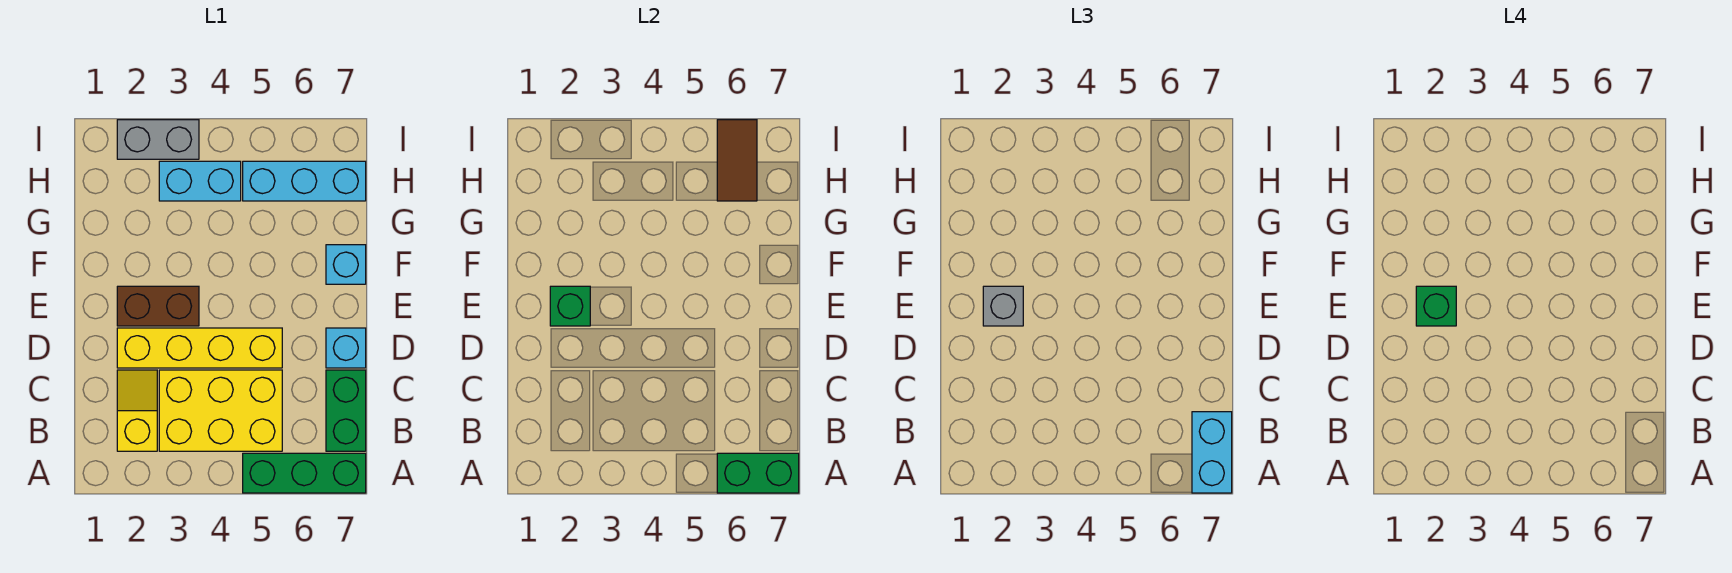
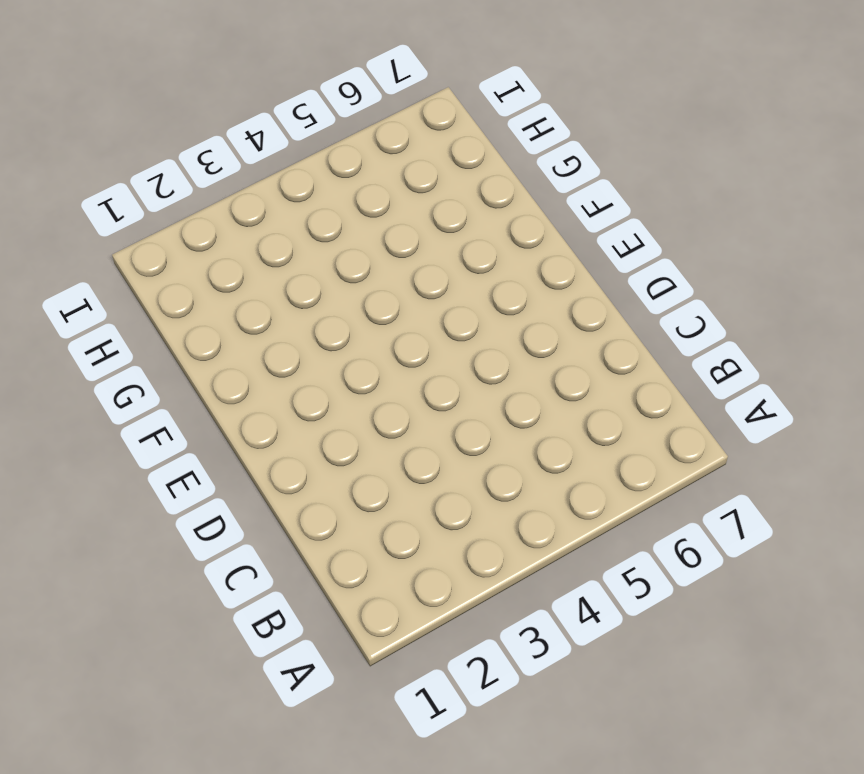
none -> green brick A5:A7 level 1
none -> yellow slope B2:C2 level 1 top B
none -> yellow brick B3:C5 level 1

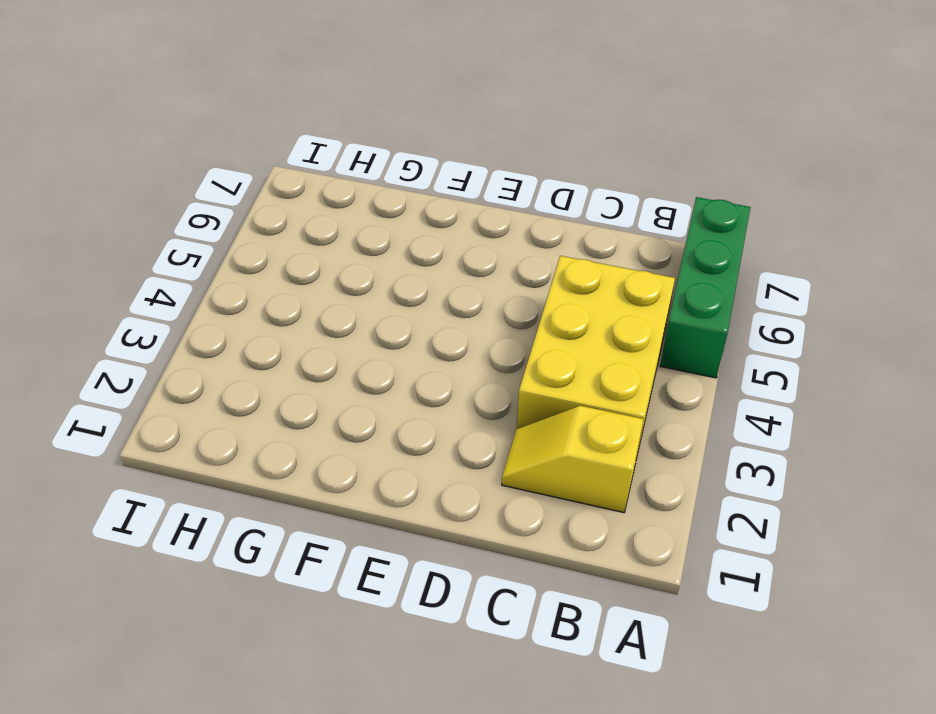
none -> green brick B7:C7 level 1
none -> yellow brick D2:D5 level 1
none -> cyan brick D7 level 1

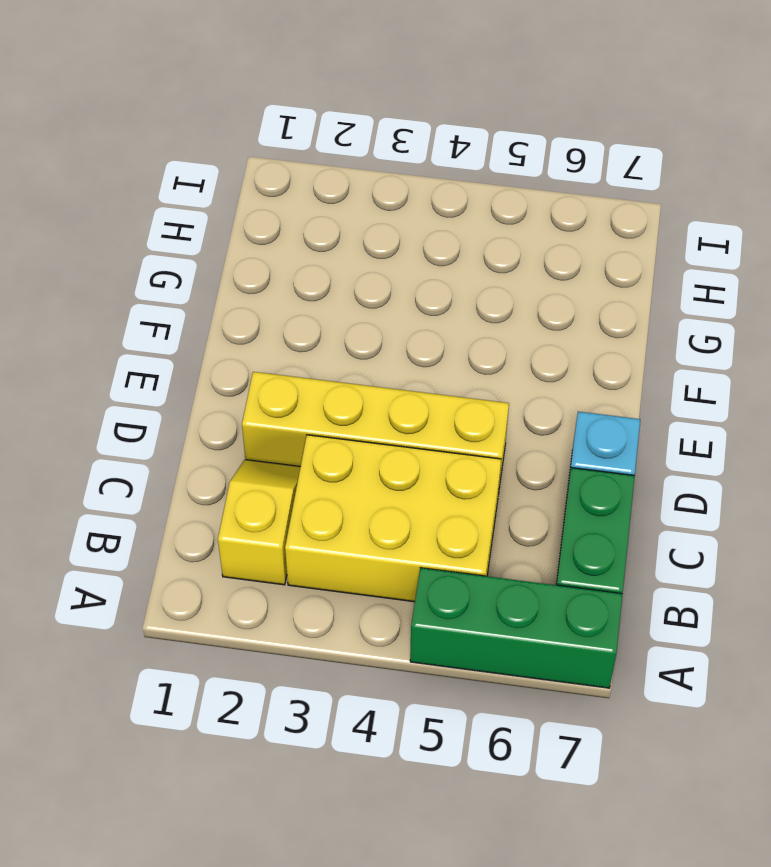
none -> brown brick E2:E3 level 1
none -> cyan brick F7 level 1
none -> cyan brick H3:H4 level 1

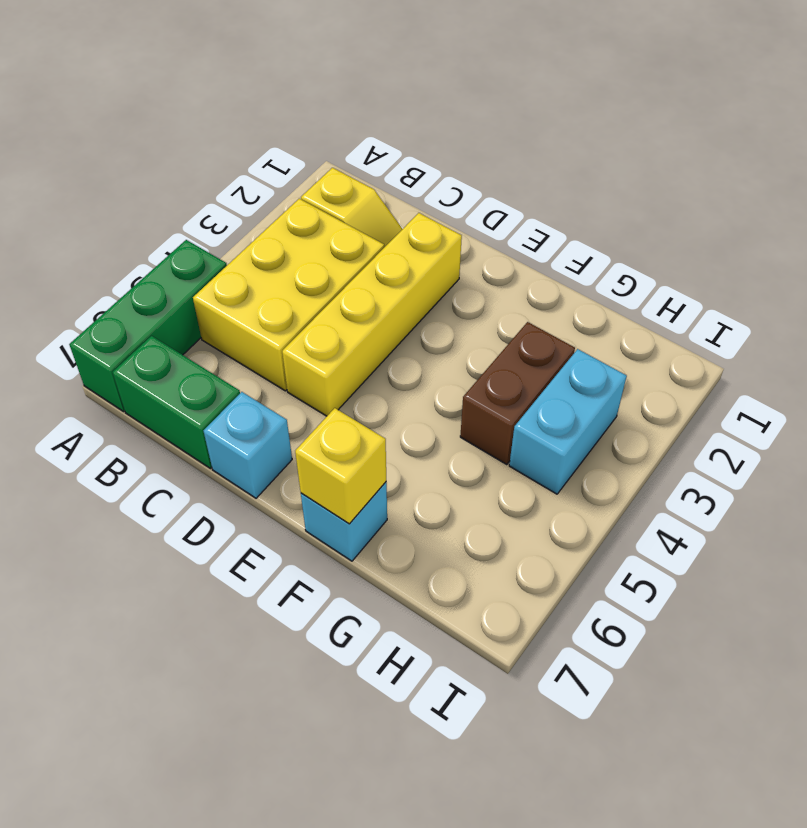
yellow brick F7 level 2 -> none
brown brick G3:G4 level 1 -> brown brick E2:E3 level 1
none -> cyan brick H5:H7 level 1
none -> grey brick I2:I3 level 1
none -> green brick A6:A7 level 2

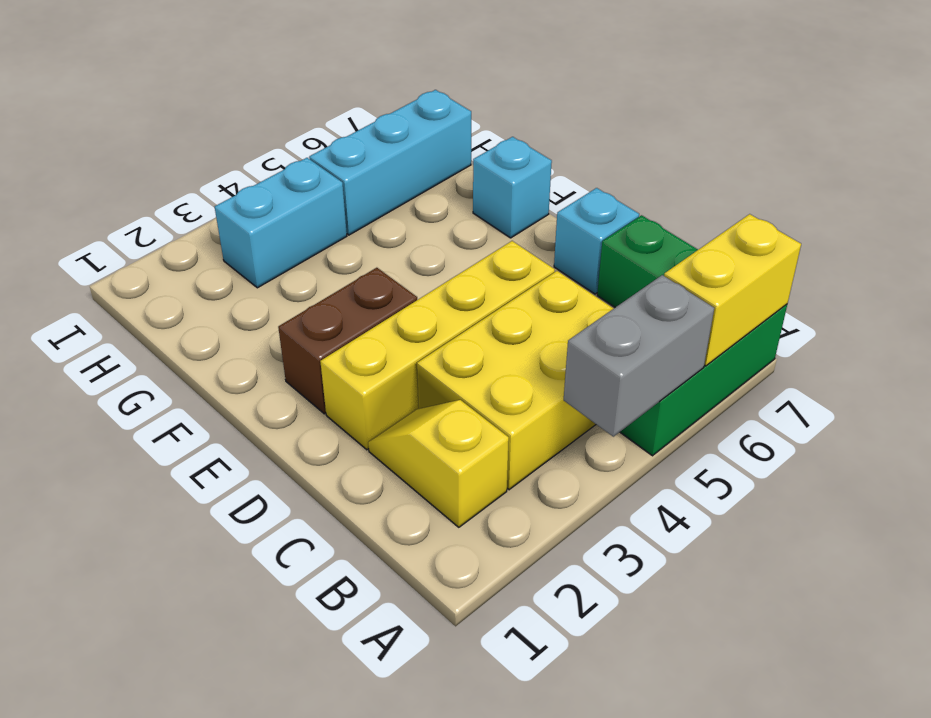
grey brick A4:A5 level 2 -> grey brick I2:I3 level 1
yellow brick A6:A7 level 2 -> green brick A6:A7 level 2
none -> green brick E2 level 2
none -> brown tile H6:I6 level 2
none -> cyan brick A7:B7 level 3

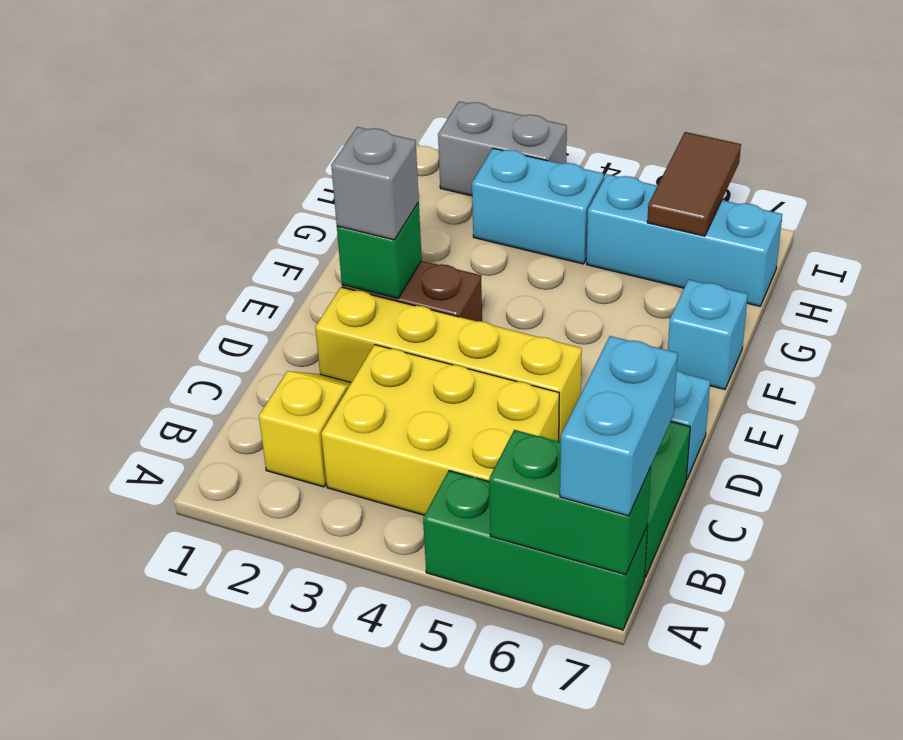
none -> green brick E2 level 4

